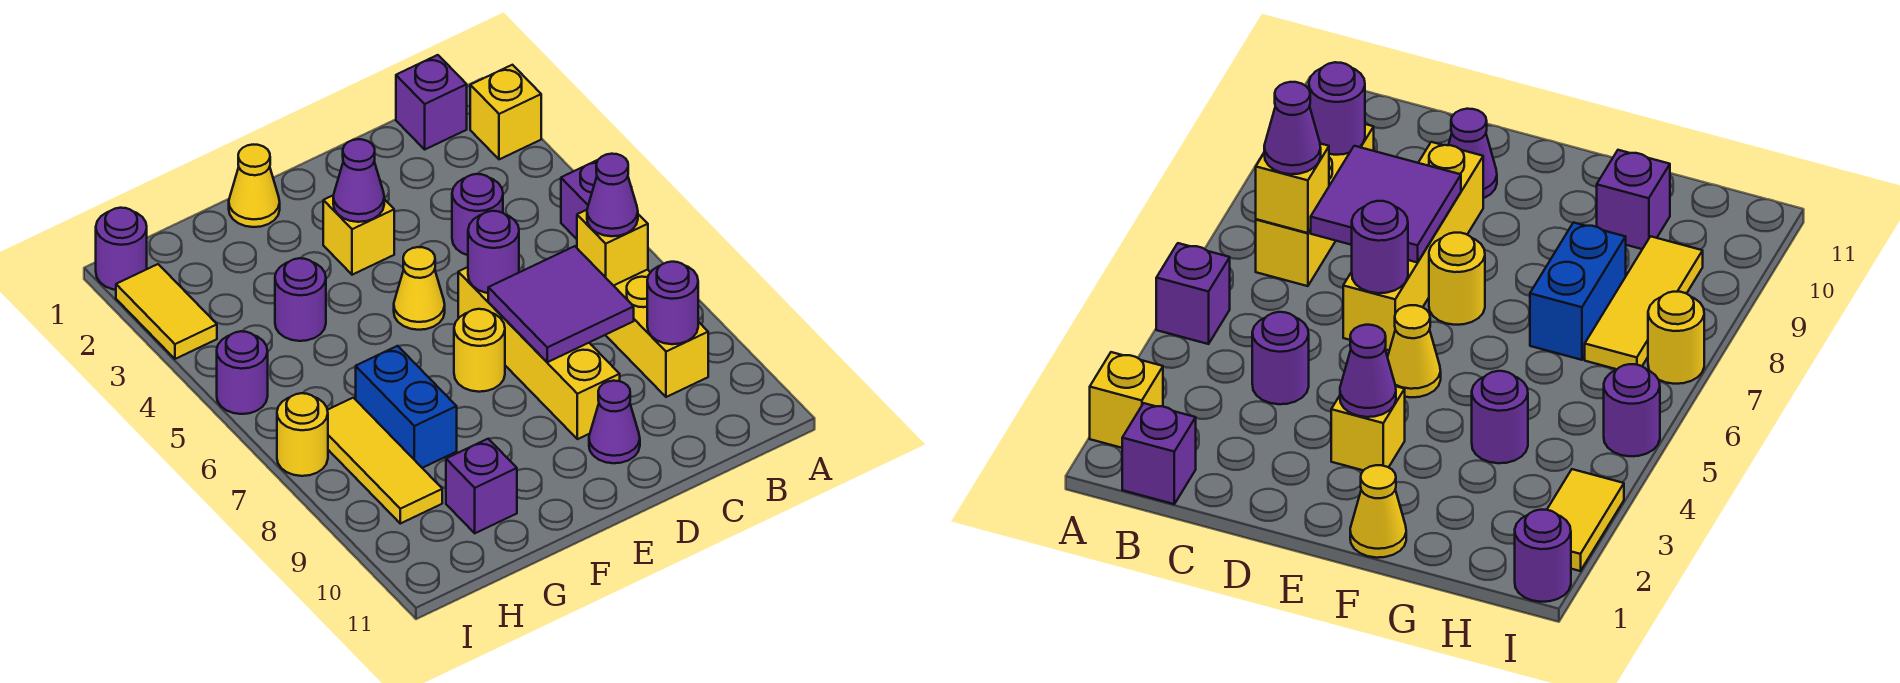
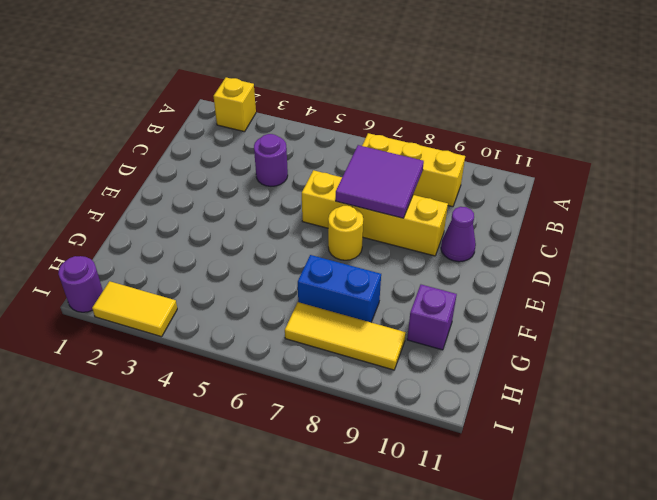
none -> purple brick A5 level 1
none -> purple brick B1 level 1
none -> yellow brick E3 level 1

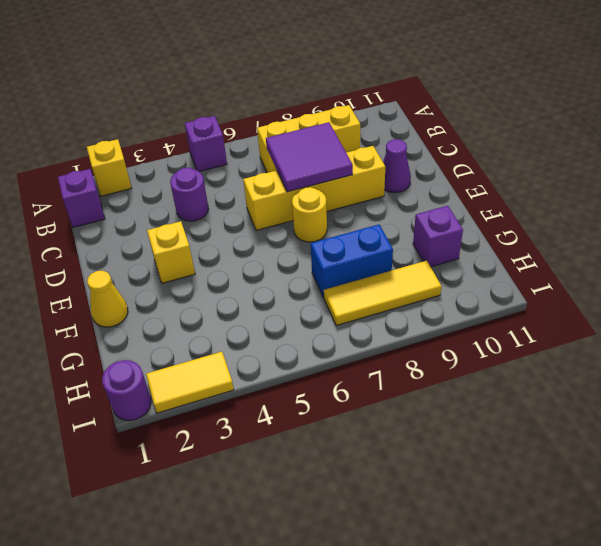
none -> yellow cone E5 level 1
none -> purple round brick G4 level 1
none -> purple round brick I5 level 1

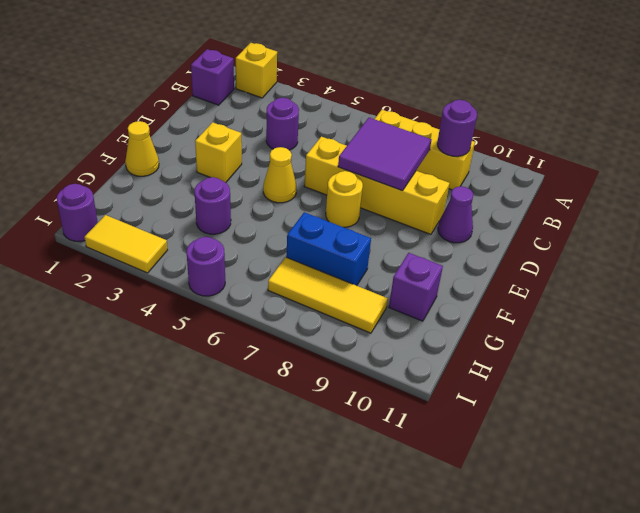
none -> purple brick A5 level 1
none -> yellow round brick I7 level 1
none -> yellow brick B7 level 2

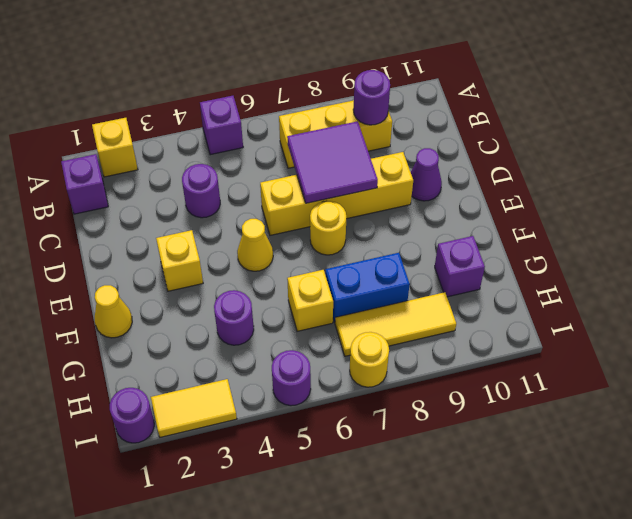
yellow brick G6 level 1 -> yellow brick B7 level 2
none -> purple round brick D6 level 2
none -> purple cone E3 level 2
none -> purple cone B7 level 3

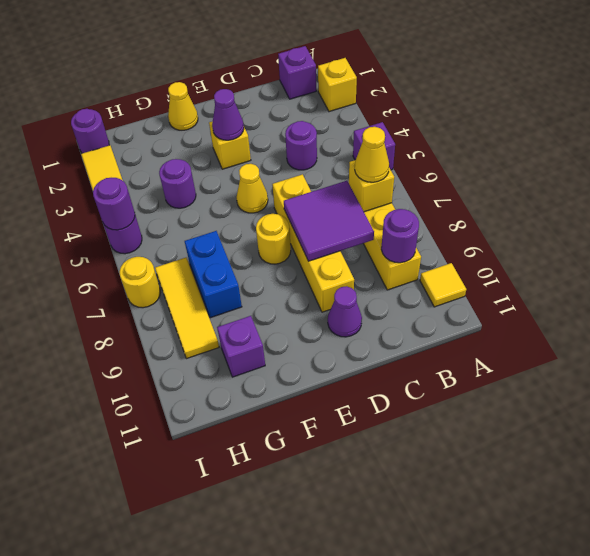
yellow tile A10 level 1 -> none
yellow cone B7 level 3 -> purple cone B7 level 3
purple round brick I5 level 2 -> purple round brick D6 level 2

